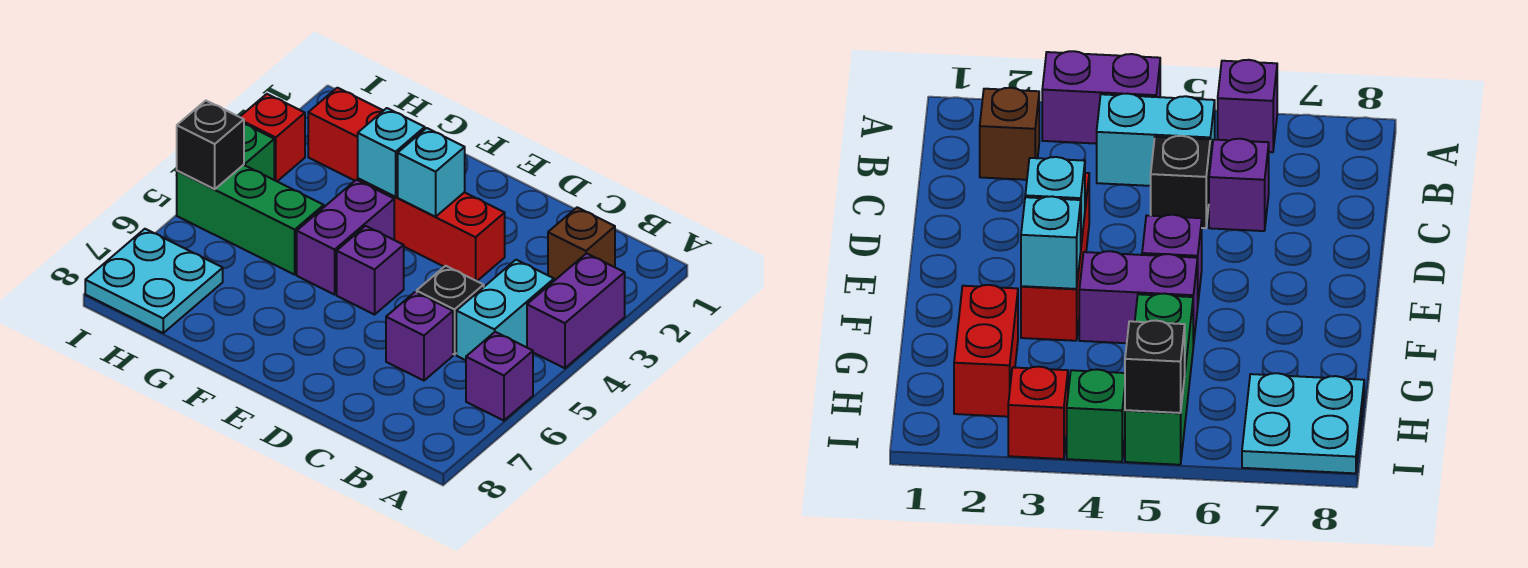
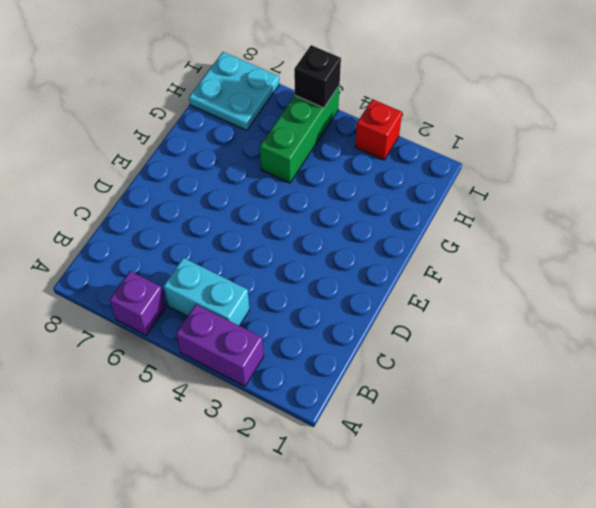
none -> brown brick B2 level 1
none -> black brick C5 level 1
none -> purple brick C6 level 1

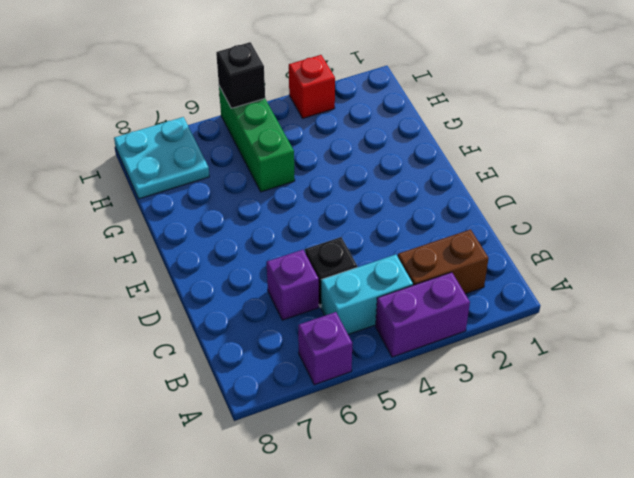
brown brick B2:B3 level 1 -> brown brick B2 level 1
none -> red brick D3:F3 level 1
none -> purple brick E5 level 1
none -> purple brick F4:F5 level 1

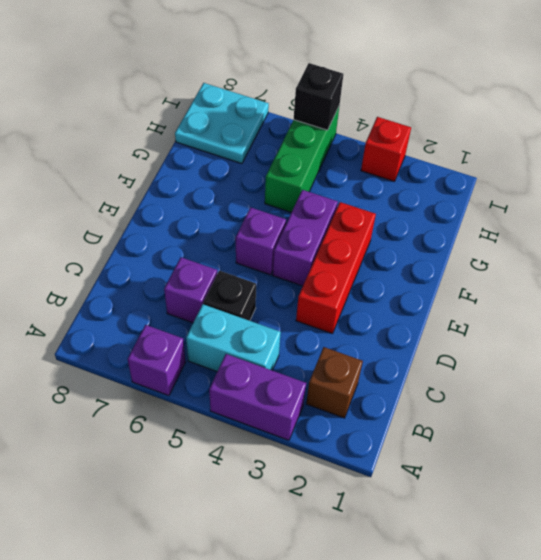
purple brick E4:F4 level 1 -> purple brick F4:F5 level 1
none -> red brick G2:H2 level 1
none -> green brick I4 level 1
none -> cyan brick E3 level 2

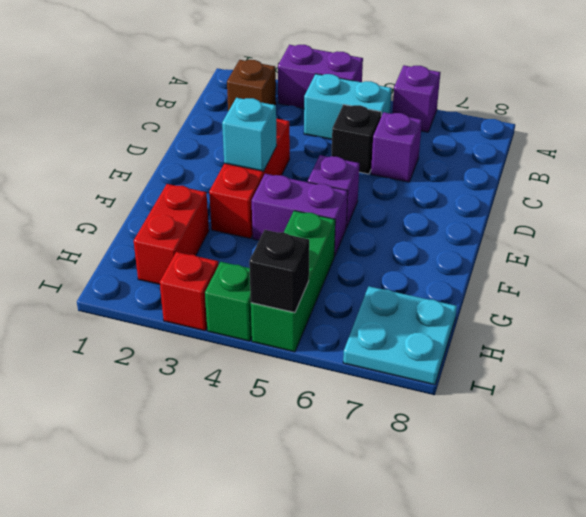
none -> cyan brick F3 level 2

